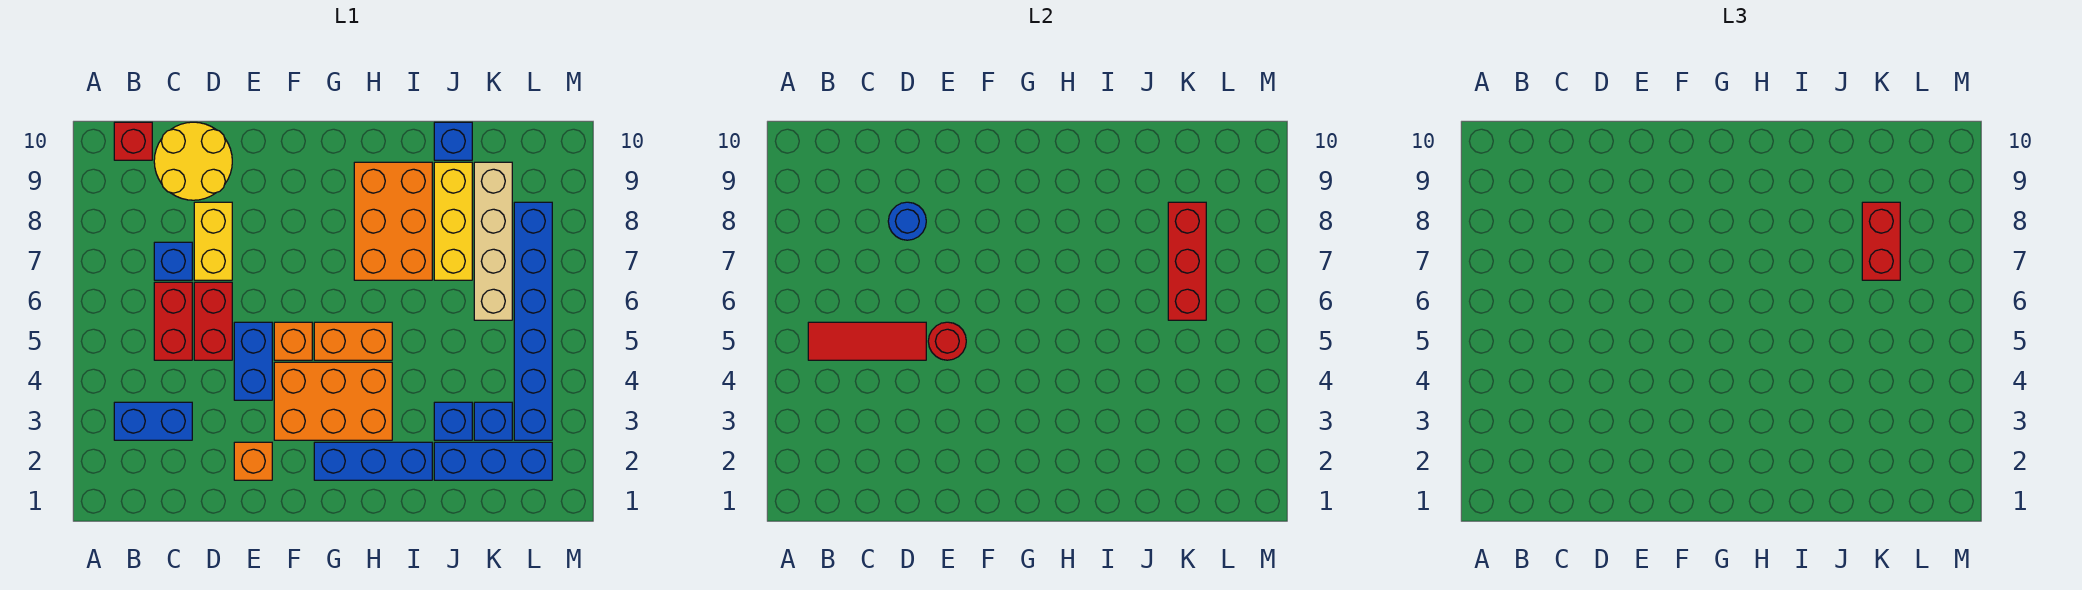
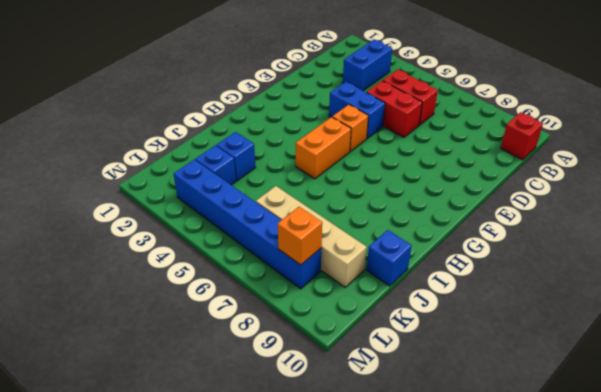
orange brick L8 level 2 -> orange brick E2 level 1
none -> blue brick C7 level 1
none -> yellow round brick C9:D10 level 1
none -> yellow brick D7:D8 level 1

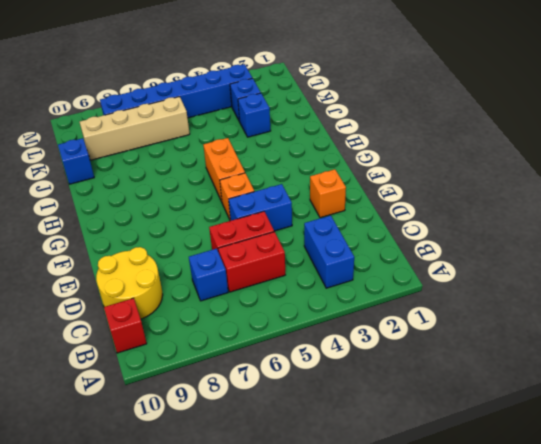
none -> yellow brick D7:D8 level 1
none -> orange brick F3:H4 level 1
none -> blue brick G2:I2 level 1

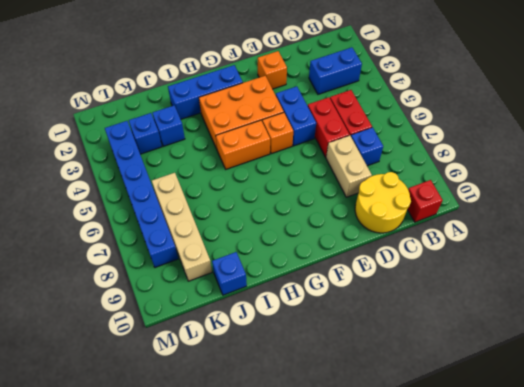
tan brick D7:D8 level 1 -> yellow brick D7:D8 level 1
none -> orange brick H7:I9 level 1
none -> blue brick J2:L2 level 1
none -> yellow brick J7:J9 level 1

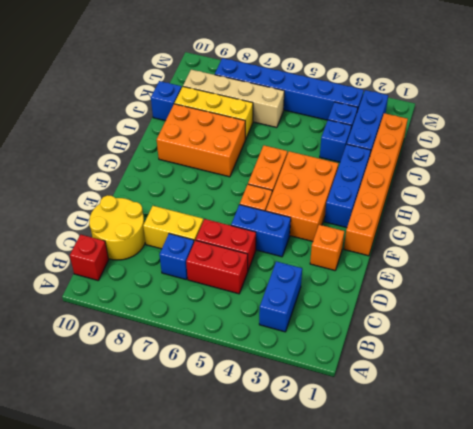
orange brick F1:K1 level 1 -> none
none -> red tile B5:D5 level 2
none -> blue round brick D8 level 2
none -> red round brick E5 level 2

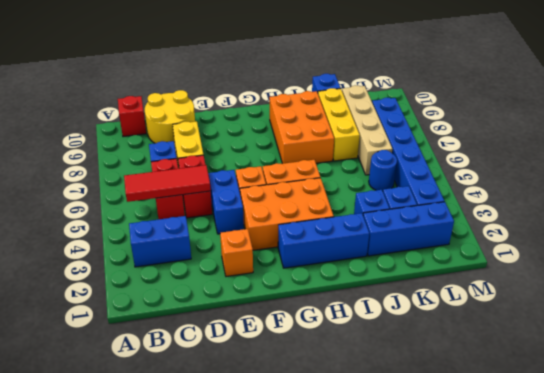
blue round brick K5 level 1 -> blue round brick D8 level 2
none -> red round brick E5 level 2
none -> red brick K6:K8 level 2
none -> red brick K7:K8 level 3

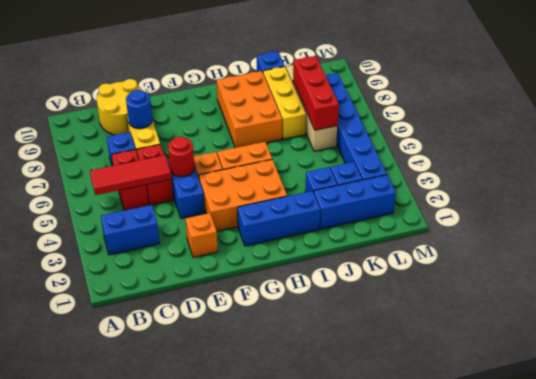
none -> red brick B10 level 1
none -> red brick K7:K8 level 3

